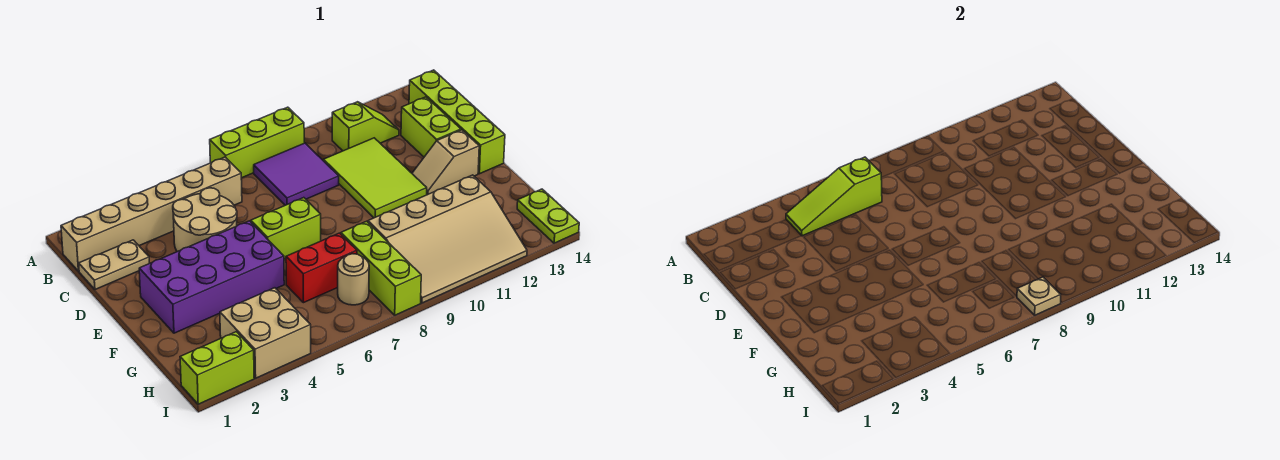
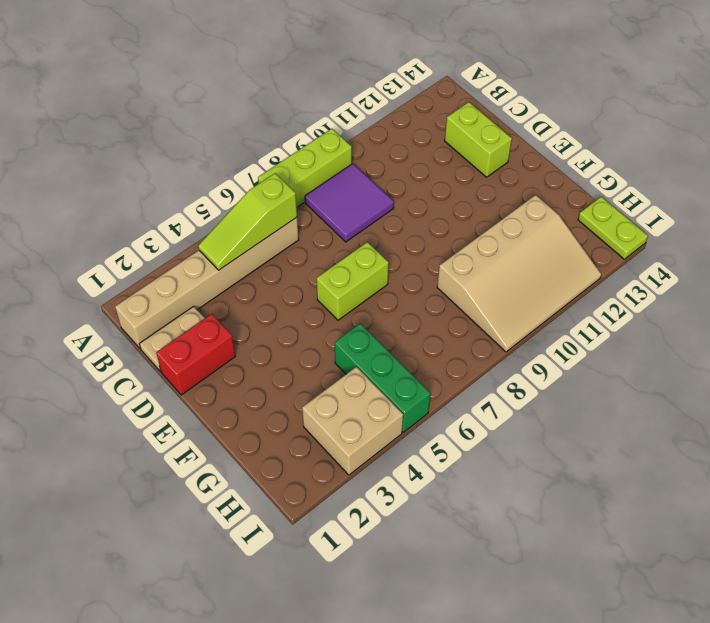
red brick D1:D2 level 1 -> red brick G6:G7 level 1
green brick G5:I5 level 1 -> none
none -> lime slope B11:B12 level 1 top 11
none -> lime brick B14:E14 level 1
none -> tan round brick C4:D5 level 1

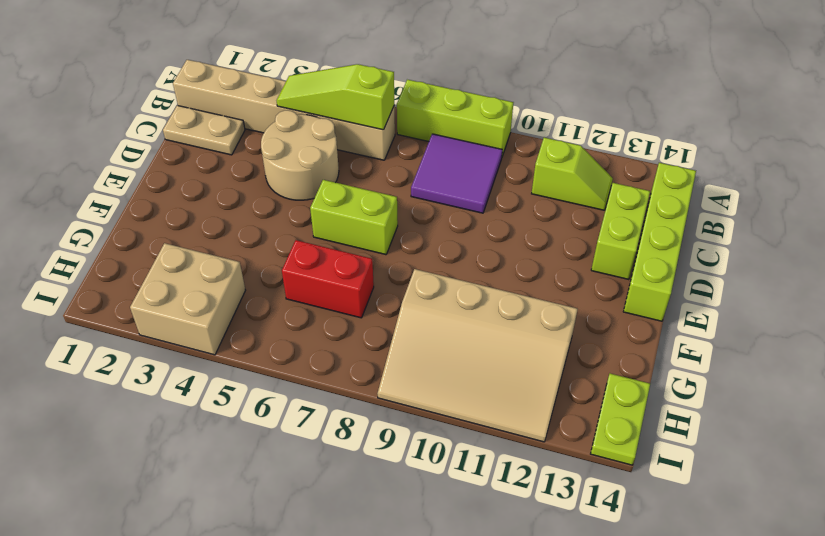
none -> lime tile C10:E11 level 1
none -> purple brick E2:F5 level 1
none -> tan slope E12:E13 level 1 top 13

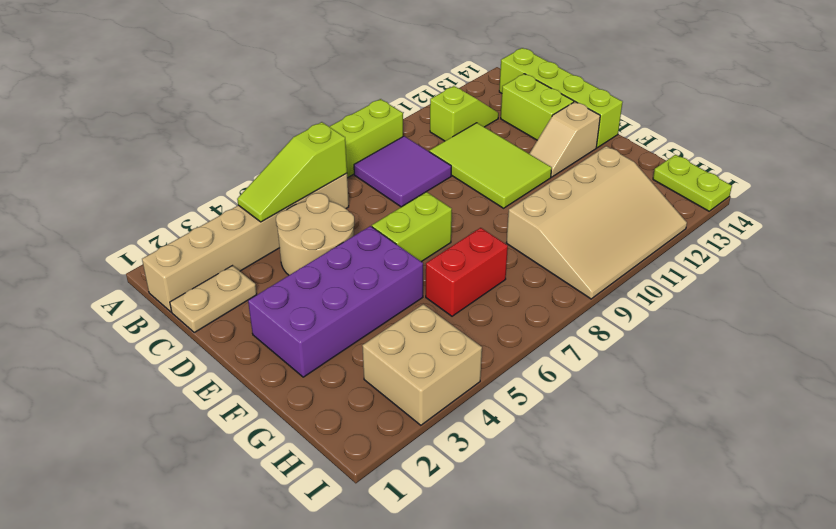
none -> lime brick G8:I8 level 1
none -> tan round brick H7 level 1
none -> lime brick I1:I2 level 1

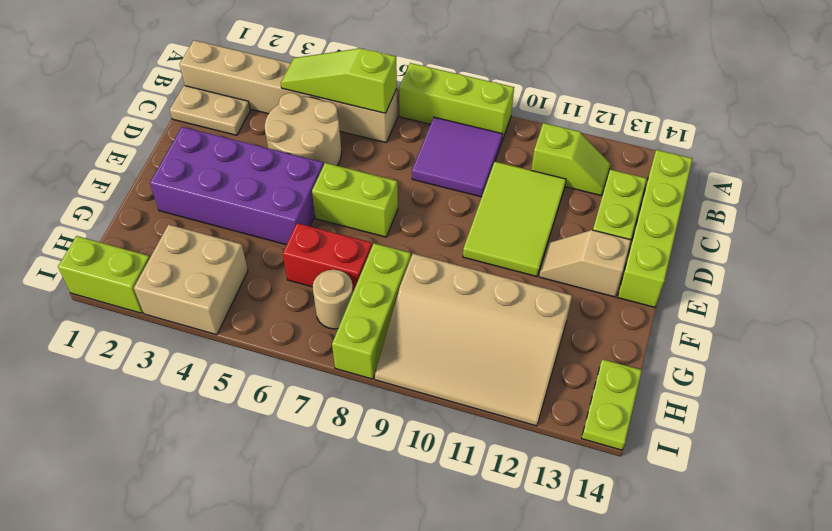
none -> tan plate I8 level 2

